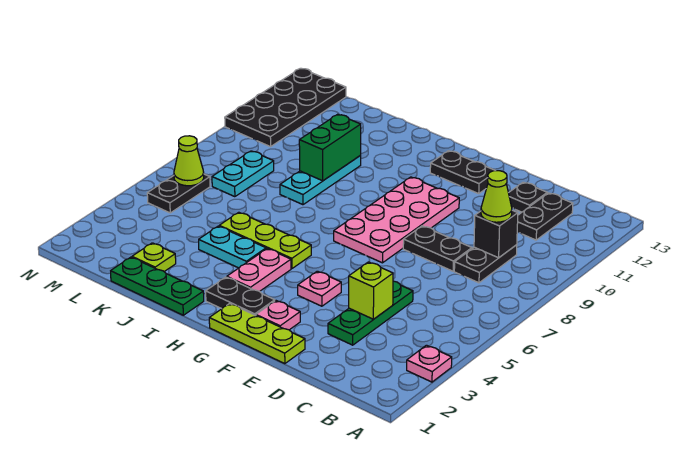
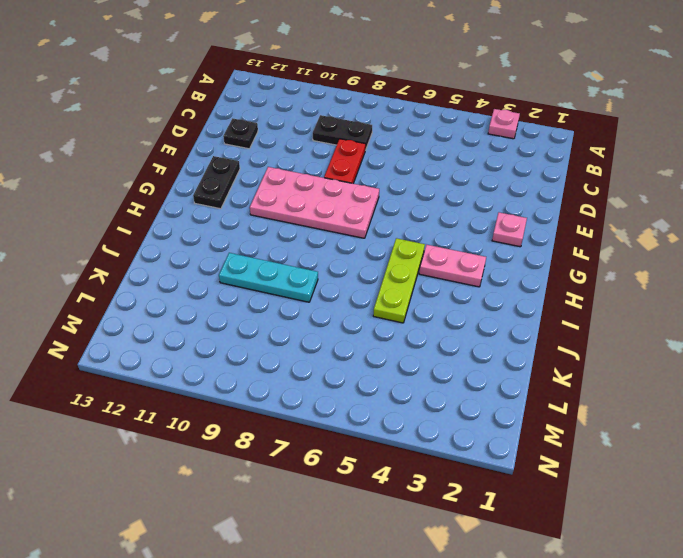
red plate D8:E8 level 1 -> black plate D8:E8 level 1
none -> black plate C11:C12 level 1
none -> green plate D3:D5 level 1
none -> lime plate E1:G1 level 1

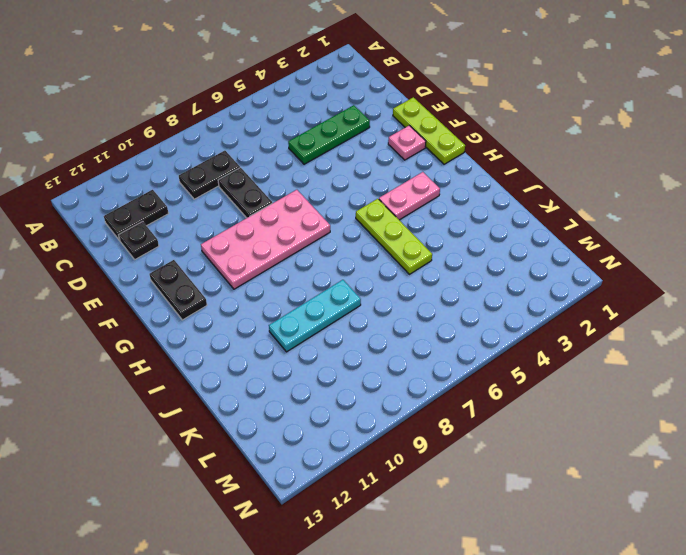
none -> pink plate A3 level 1
none -> pink plate F4 level 1
none -> black plate G2:H2 level 1

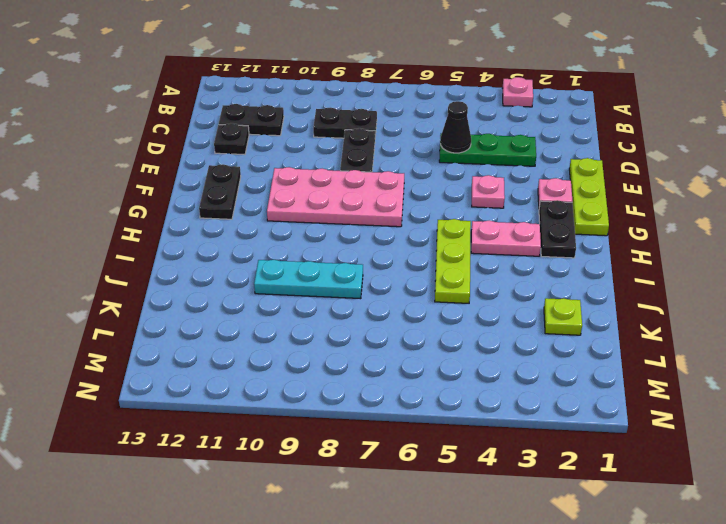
black cone D5 level 2 -> none
none -> green plate I1:K1 level 1
none -> cyan plate I4:J4 level 1
none -> cyan plate L7:L8 level 1

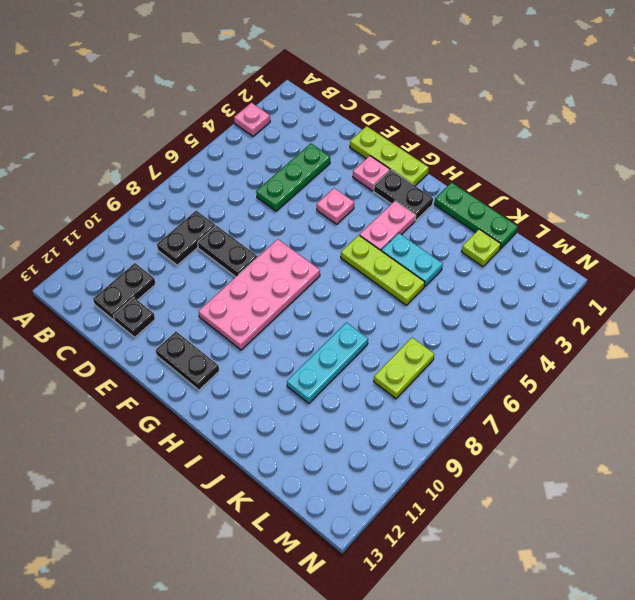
lime plate L7:L8 level 1 -> cyan plate L7:L8 level 1
none -> black plate M5:M6 level 1
none -> black plate M10:N13 level 1
none -> black brick C9 level 2

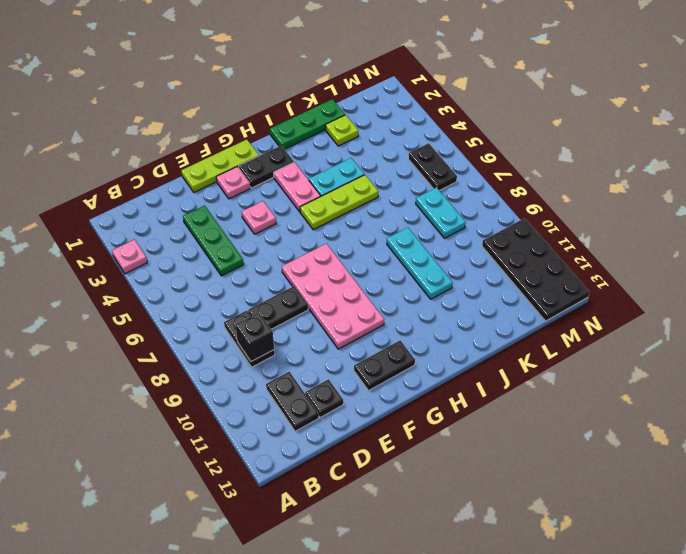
none -> lime brick D4 level 2
none -> green brick J9:J10 level 2
none -> lime cone M6 level 2

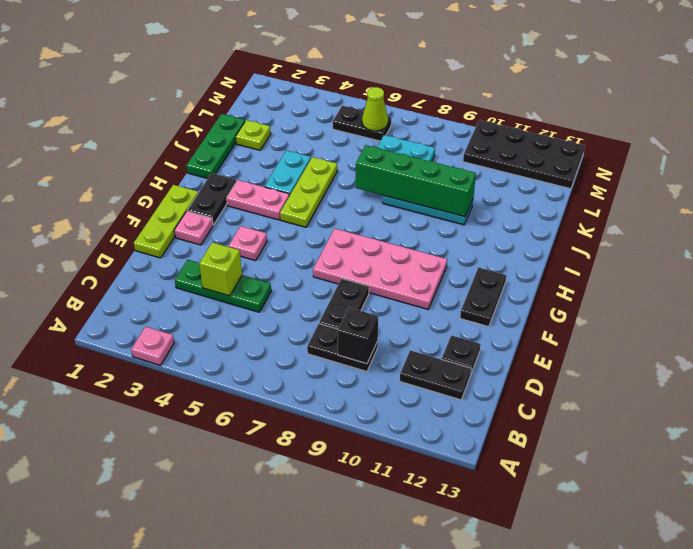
green brick J7:J10 level 2 -> green brick J9:J10 level 2
none -> lime cone C9 level 3

